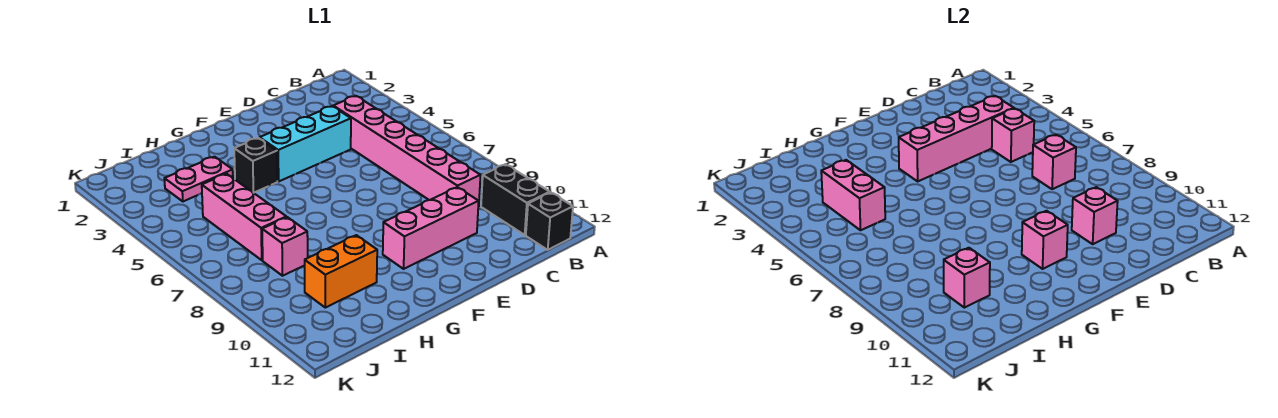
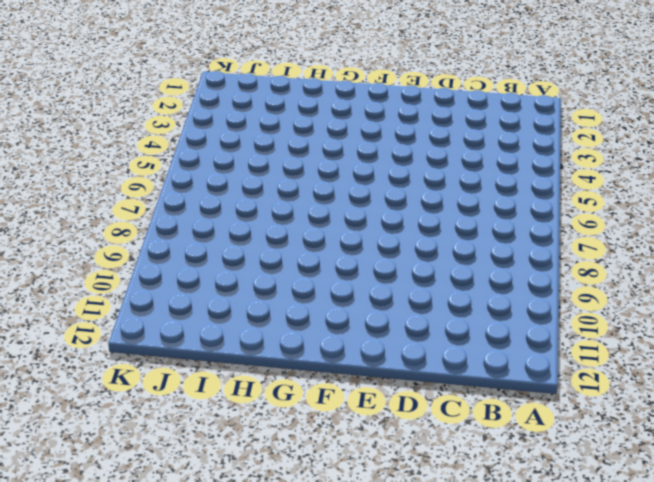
none -> black brick B10:B11 level 1
none -> black brick B12 level 1
none -> pink brick C4:C9 level 1

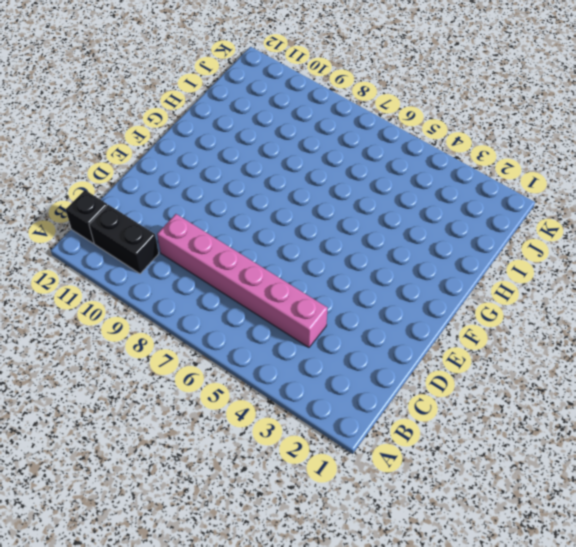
none -> cyan brick D4:F4 level 1
none -> pink brick D10:F10 level 1
none -> black brick G4 level 1

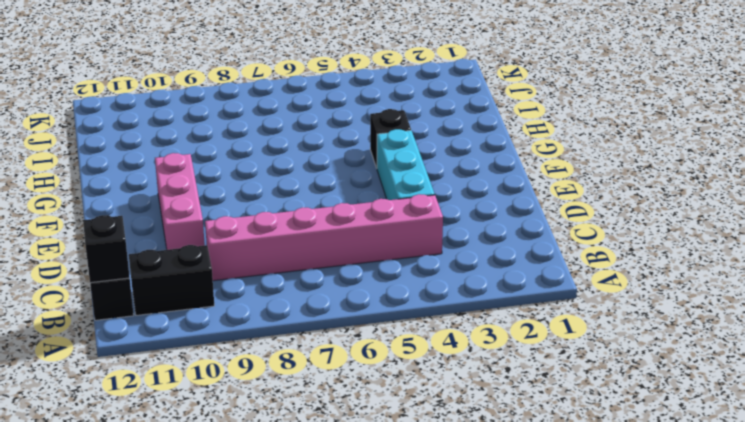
black brick B12 level 2 -> none
none -> pink plate H3:I3 level 1
none -> orange brick H10:I10 level 1
none -> pink brick I5:I7 level 1

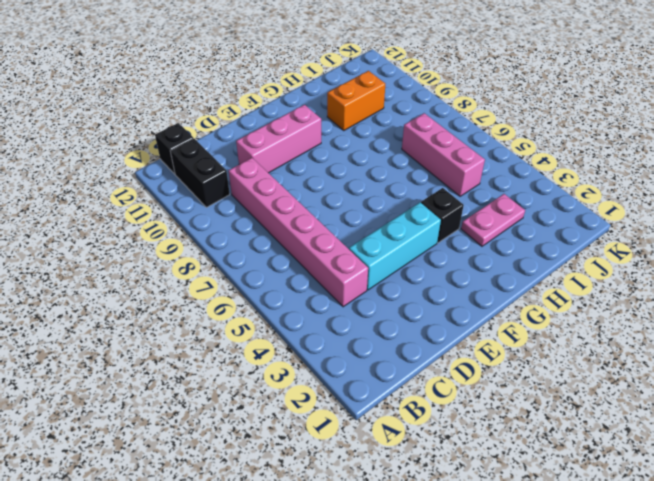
none -> pink brick I8 level 1
none -> pink brick C4:F4 level 2
none -> pink brick C5 level 2

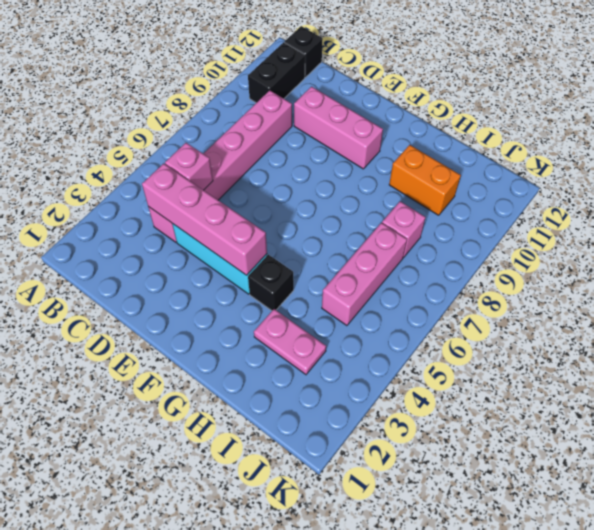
none -> pink brick C7 level 2
none -> pink brick D10 level 2
none -> pink brick F10 level 2

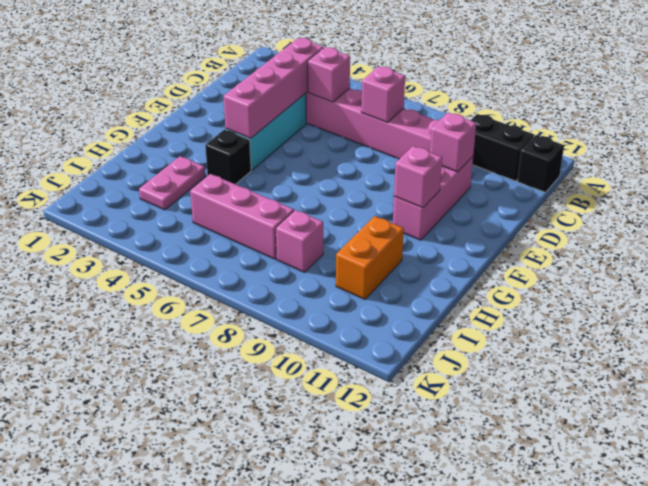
none -> pink brick I4:I5 level 2
none -> pink brick I10 level 2

